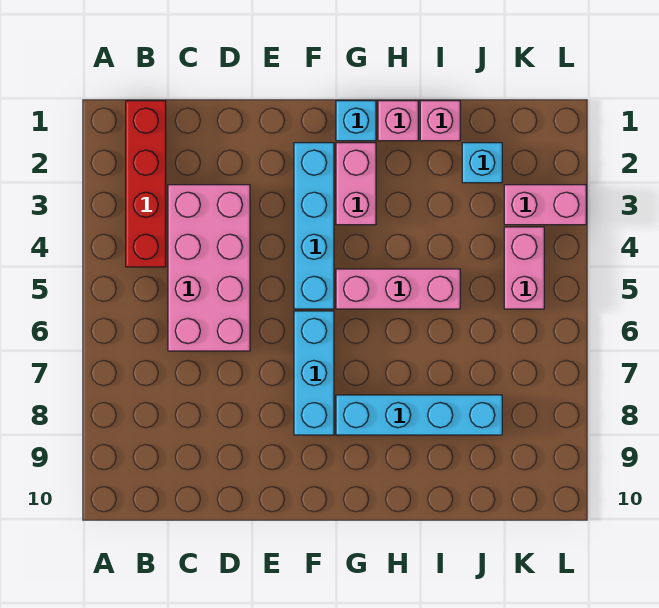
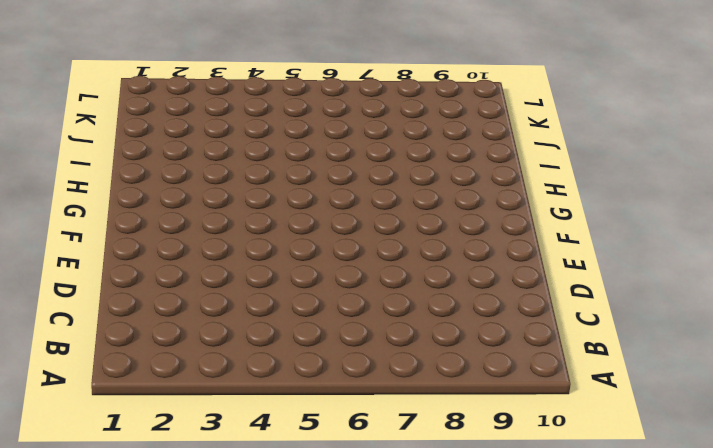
none -> red brick B1:B4 level 1
none -> pink brick C3:D6 level 1
none -> cyan brick F2:F5 level 1

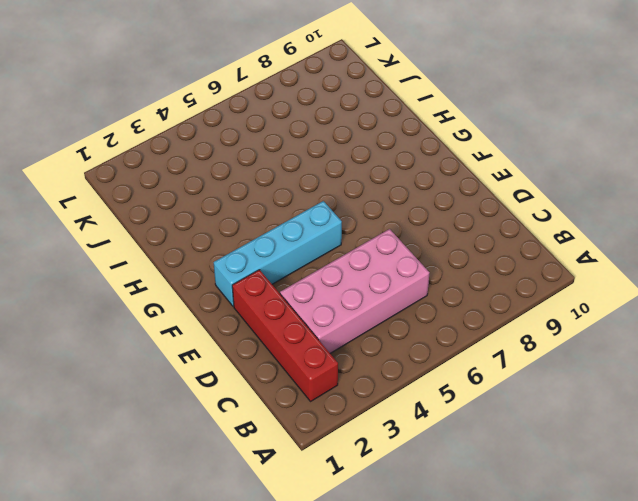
red brick B2:E2 level 1 -> red brick B1:B4 level 1
none -> cyan brick F6:F8 level 1
none -> cyan brick G1 level 1
none -> pink brick G2:G3 level 1

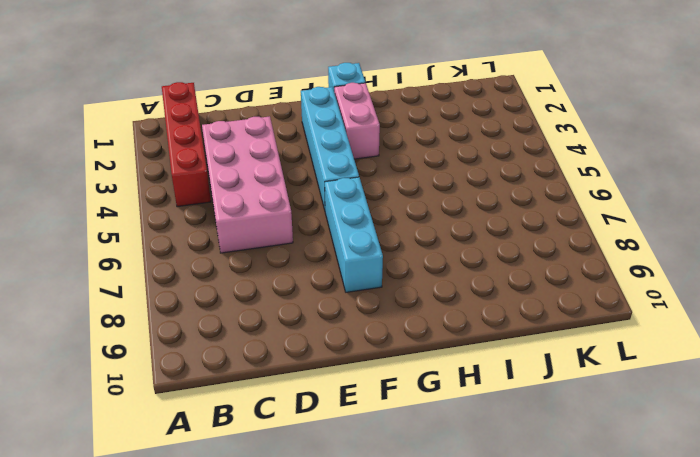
none -> pink brick G5:I5 level 1
none -> cyan brick G8:J8 level 1
none -> pink brick H1 level 1

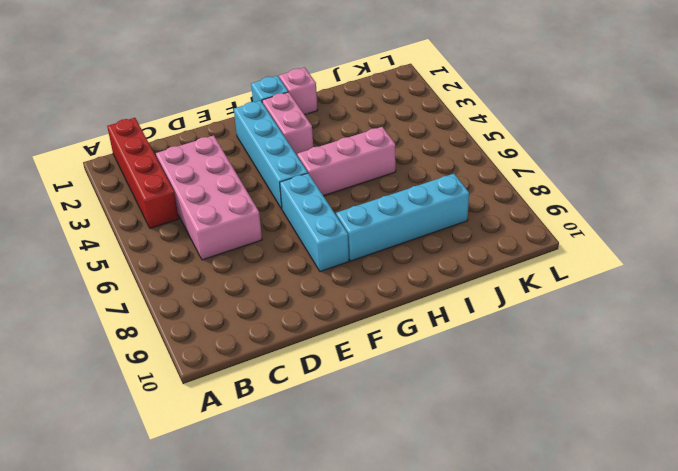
none -> pink brick I1 level 1
none -> cyan brick J2 level 1
none -> pink brick K3:L3 level 1

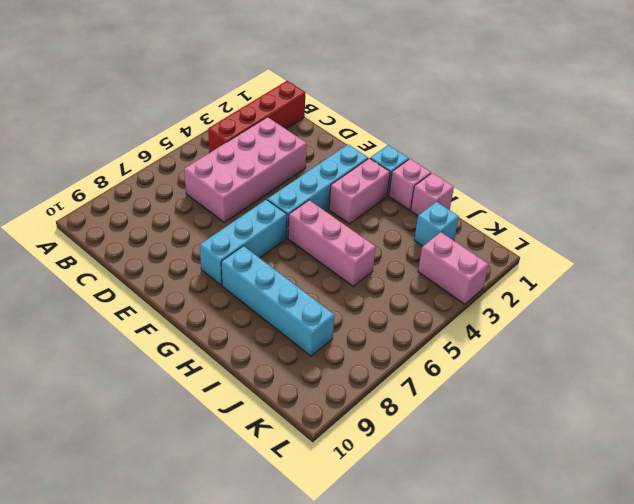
none -> pink brick K4:K5 level 1

